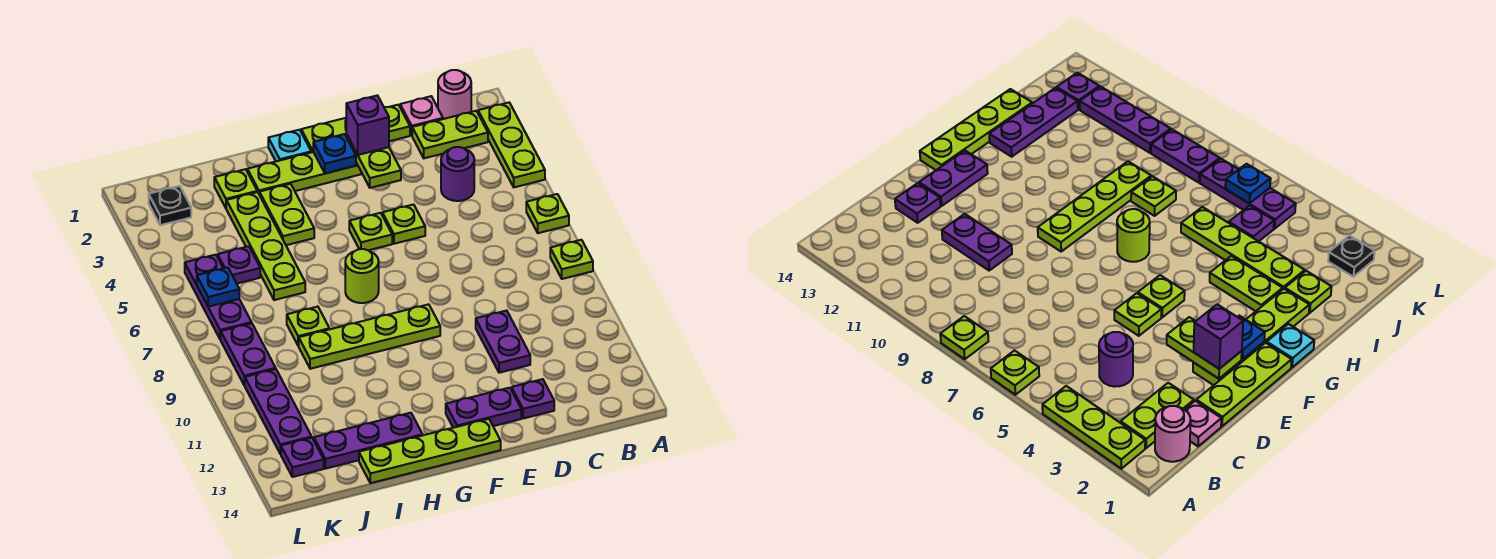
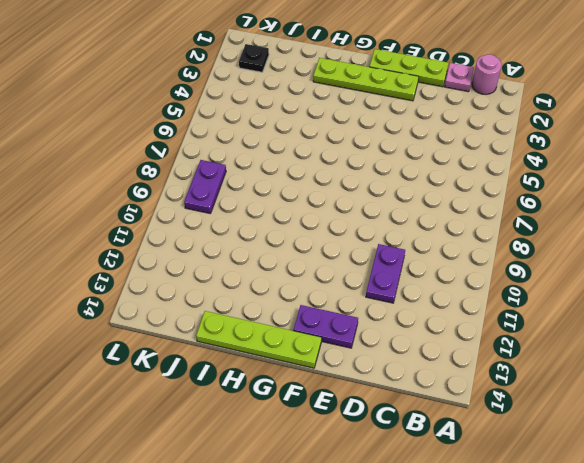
none -> lime plate A2:A4 level 1
none -> lime plate A6 level 1
none -> lime plate A8 level 1
none -> lime plate B2:C2 level 1

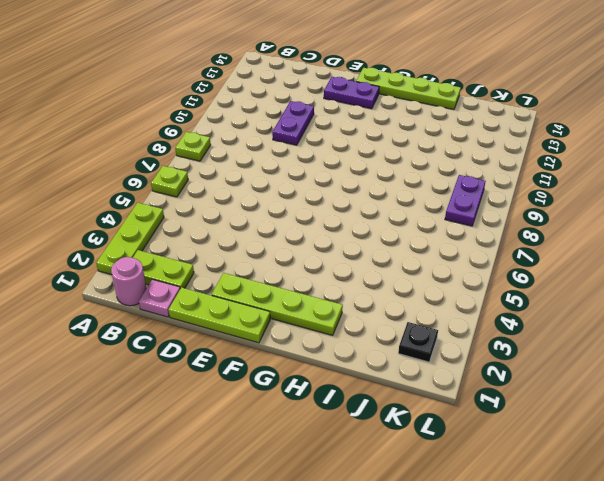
none -> purple round brick C4 level 1
none -> purple plate D13 level 1
none -> lime plate E5 level 1
none -> lime plate F5 level 1

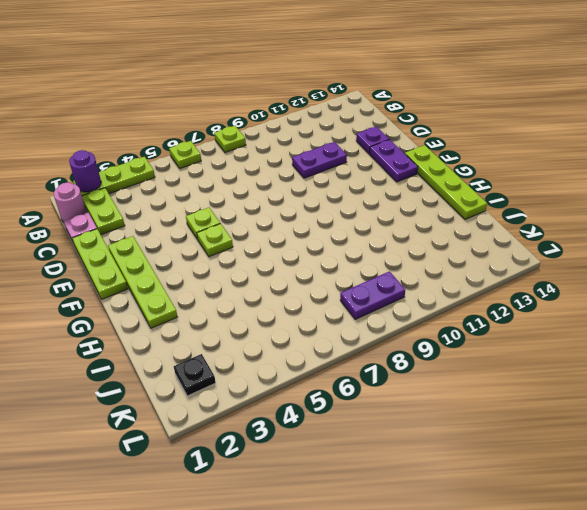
purple round brick A2 level 2 -> purple round brick C4 level 1
none -> lime plate F9:I9 level 1
none -> cyan plate G1 level 1
none -> lime round brick G7 level 1
none -> lime plate H3:H4 level 1

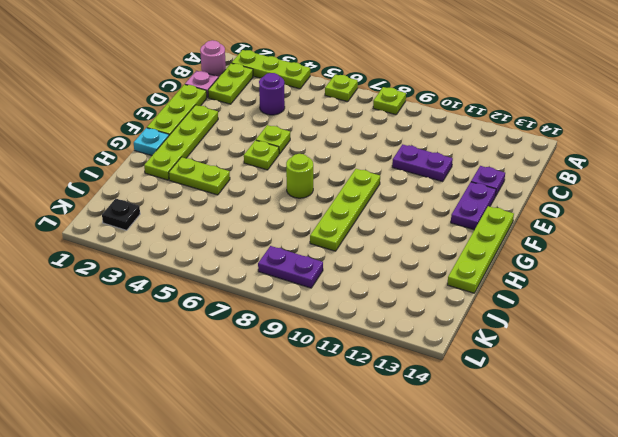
none -> purple plate H13:J13 level 1
none -> lime plate I2 level 1
none -> lime plate I3:I6 level 1
none -> lime plate I8 level 1

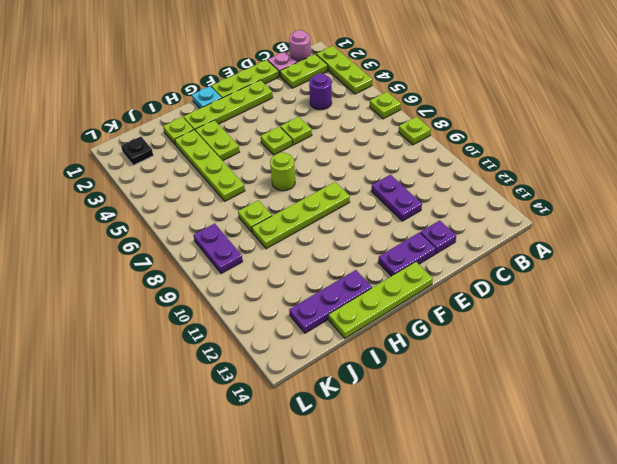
none -> purple plate J5 level 1
none -> purple plate K5:K7 level 1
none -> purple plate K10:K12 level 1
none -> purple plate K13 level 1

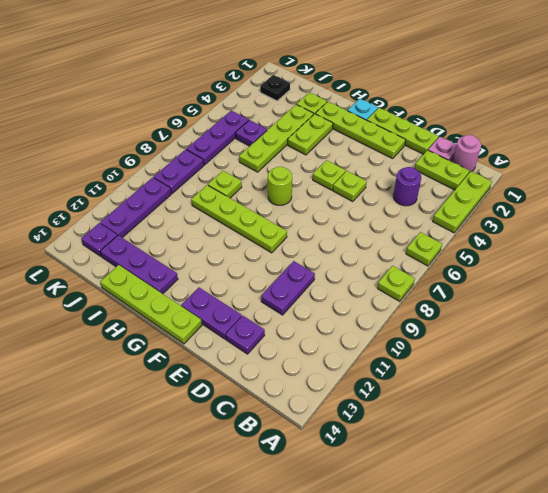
none -> lime plate E2:E3 level 2
none -> blue plate F2 level 2
none -> blue plate K6 level 2
none -> purple brick E2 level 3

